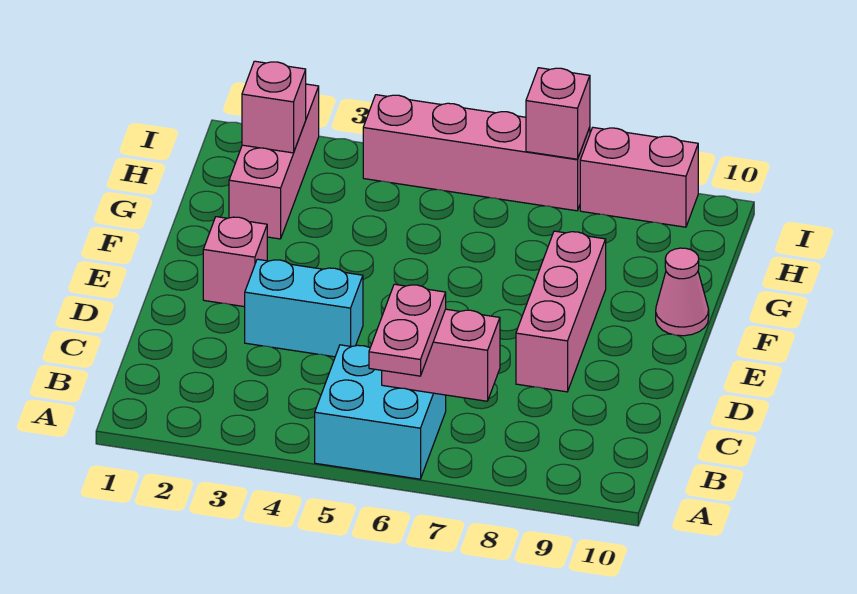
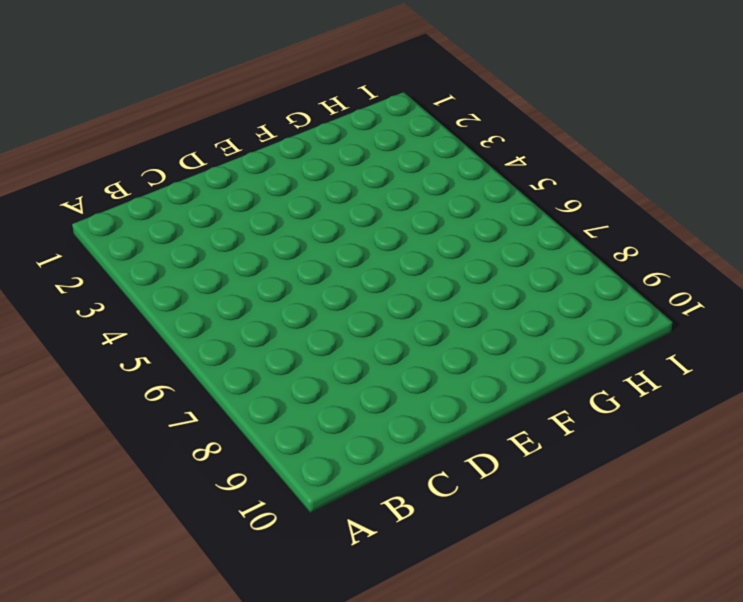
none -> cyan brick A5:B6 level 1
none -> cyan brick D3:D4 level 1
none -> pink brick D8:F8 level 1

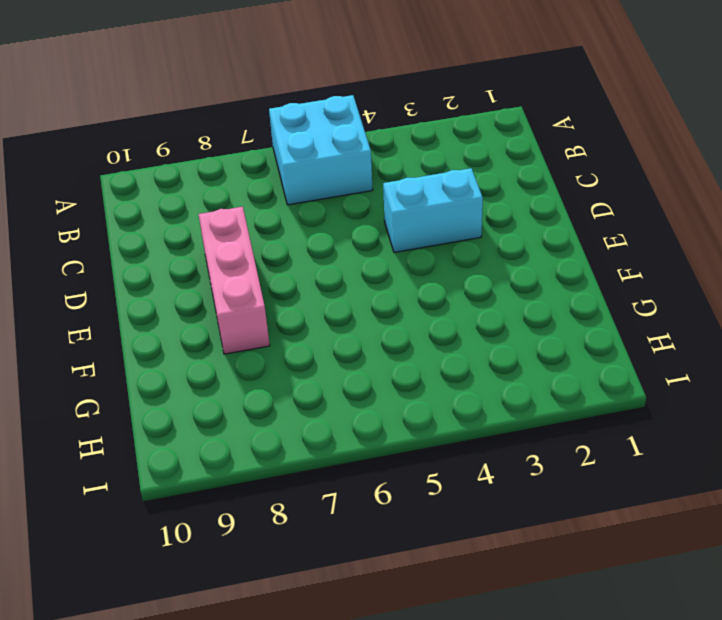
none -> pink brick E2 level 1
none -> pink cone F10 level 1
none -> pink brick G2:I2 level 1

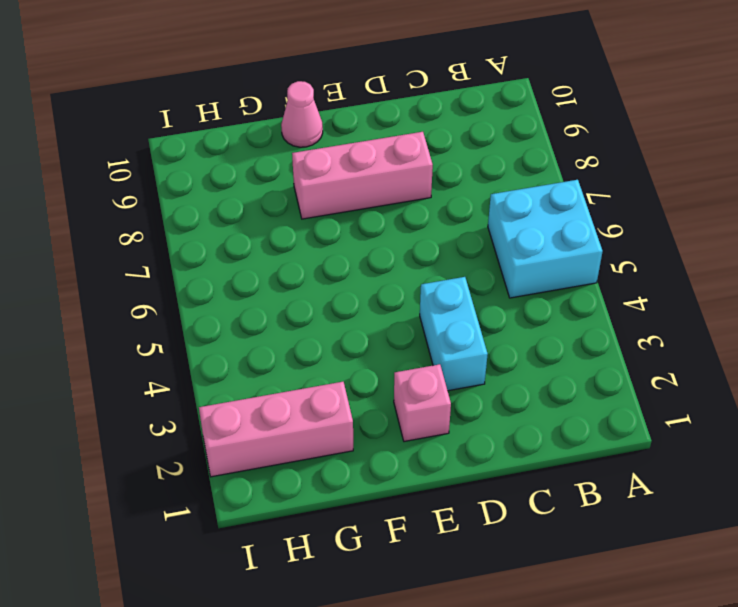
none -> pink brick I4:I7 level 1
none -> pink brick I8:I9 level 1
none -> pink brick B6:B7 level 2

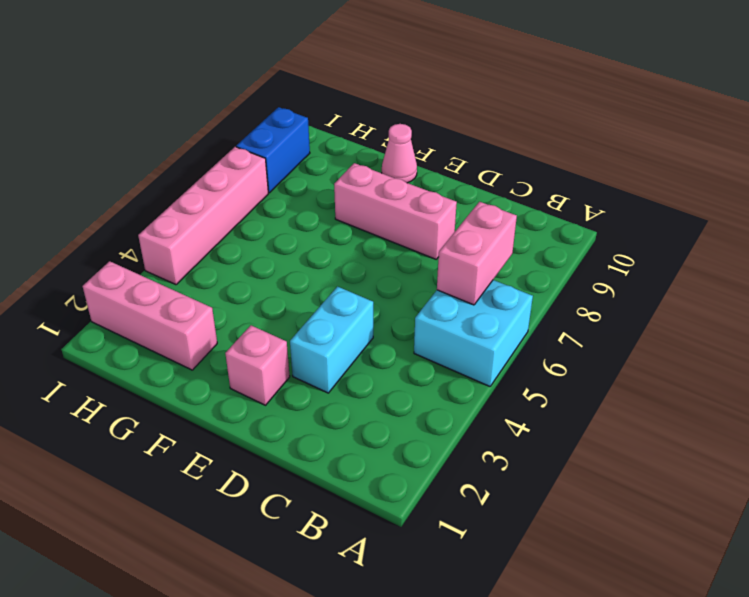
blue brick I8:I9 level 1 -> pink brick I8:I9 level 1
none -> pink brick H2 level 2
none -> pink brick I7 level 2
none -> pink plate A6:B6 level 3

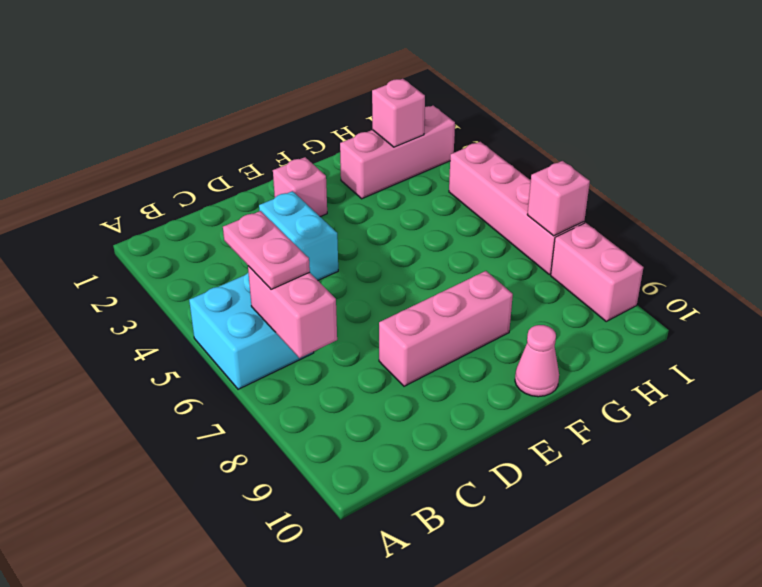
pink plate B5:B6 level 3 -> pink plate A6:B6 level 3

